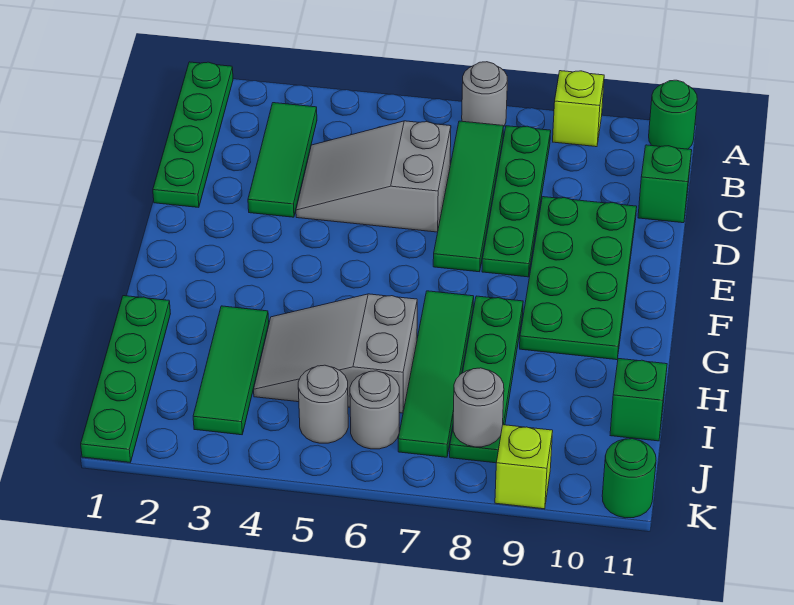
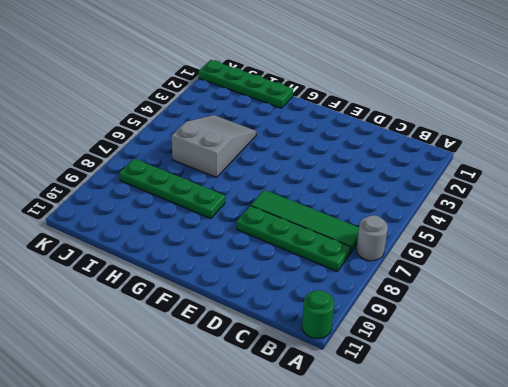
none -> green plate A1:D1 level 1
none -> lime brick A9 level 1
none -> green tile B3:D3 level 1

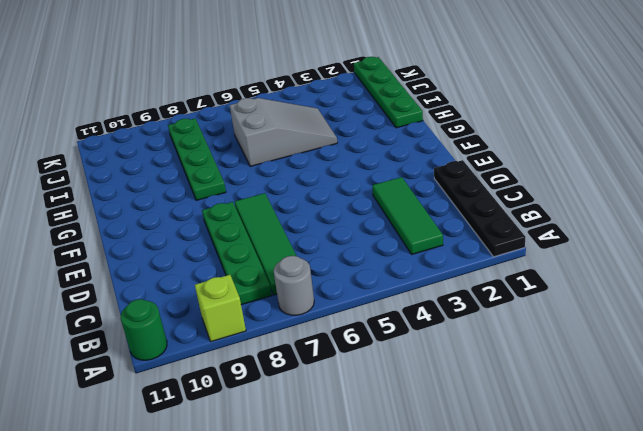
black plate A1:D1 level 1 -> green plate A1:D1 level 1
none -> grey slope C4:D6 level 1 top 6
none -> green brick C11 level 1
none -> green plate D9:G10 level 1

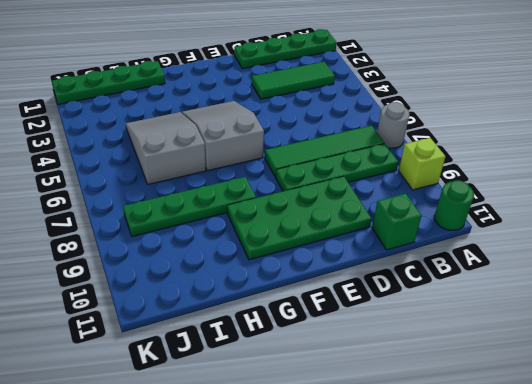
grey slope F4:G6 level 1 top 6 -> grey slope C4:D6 level 1 top 6
none -> green tile G7:J7 level 1
none -> green tile H3:J3 level 1
none -> green brick I11 level 1

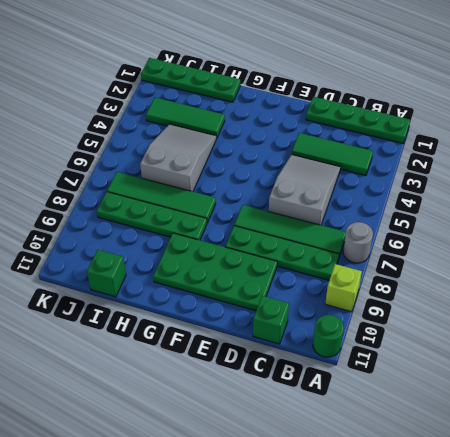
none -> grey round brick J5 level 1
none -> grey round brick J6 level 1
none -> lime brick K9 level 1

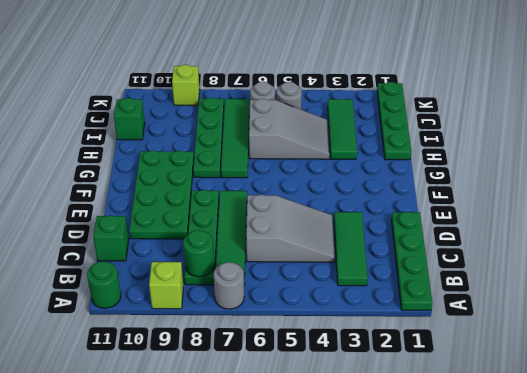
green round brick B8 level 2 -> green round brick K11 level 1
none -> grey round brick J8 level 2

